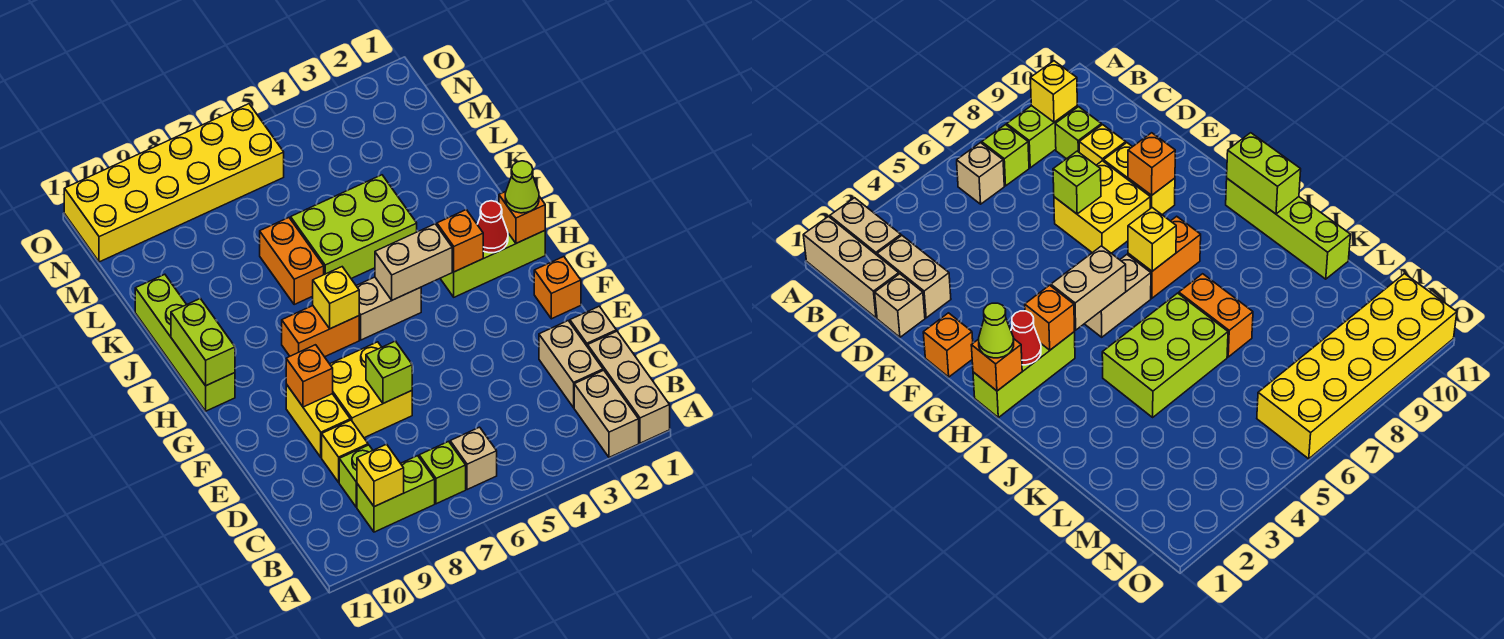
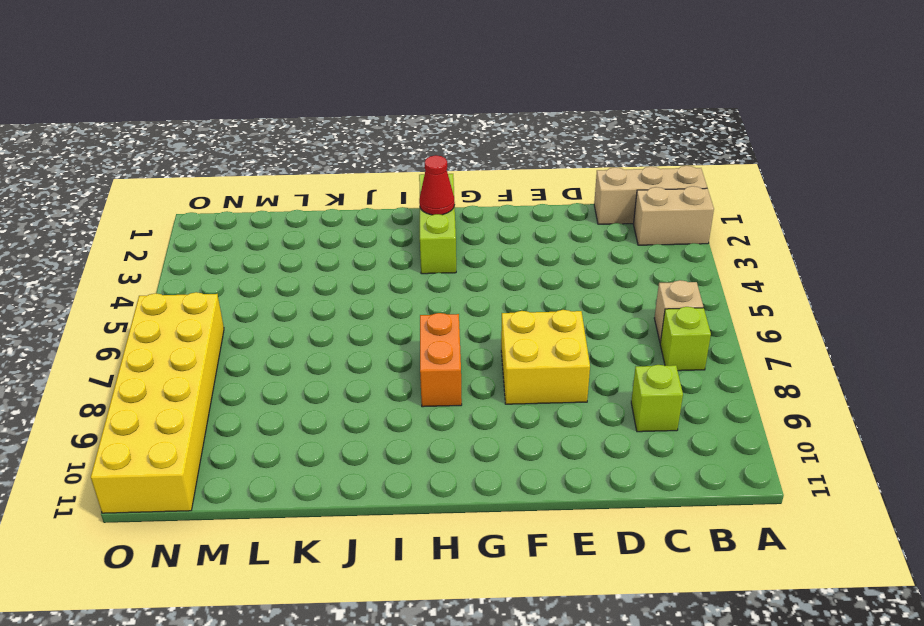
none -> lime brick B8:B9 level 1
none -> tan brick C2:D2 level 1
none -> tan brick D1 level 1

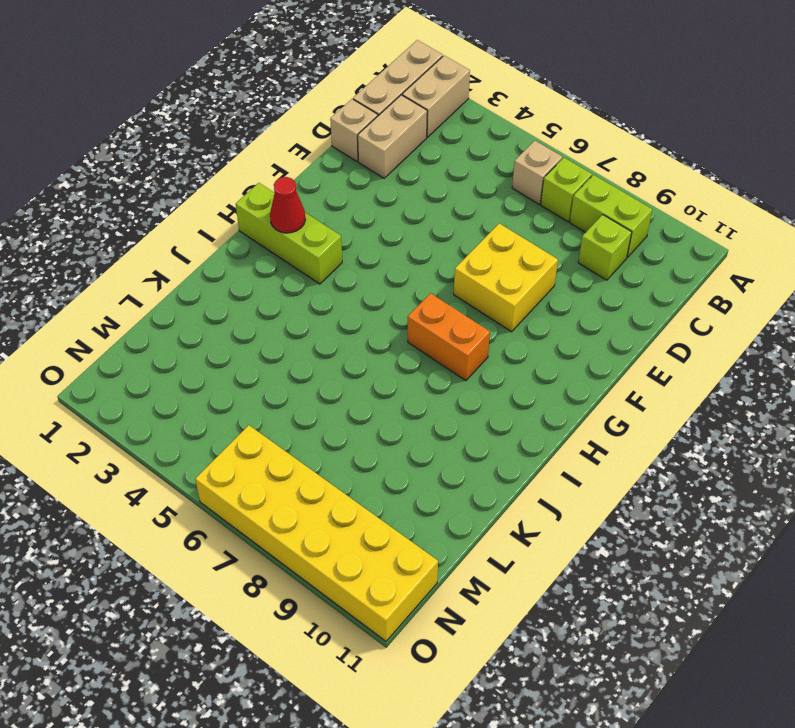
none -> yellow brick D9 level 1
none -> yellow brick E9:F9 level 1
none -> orange brick F1 level 1

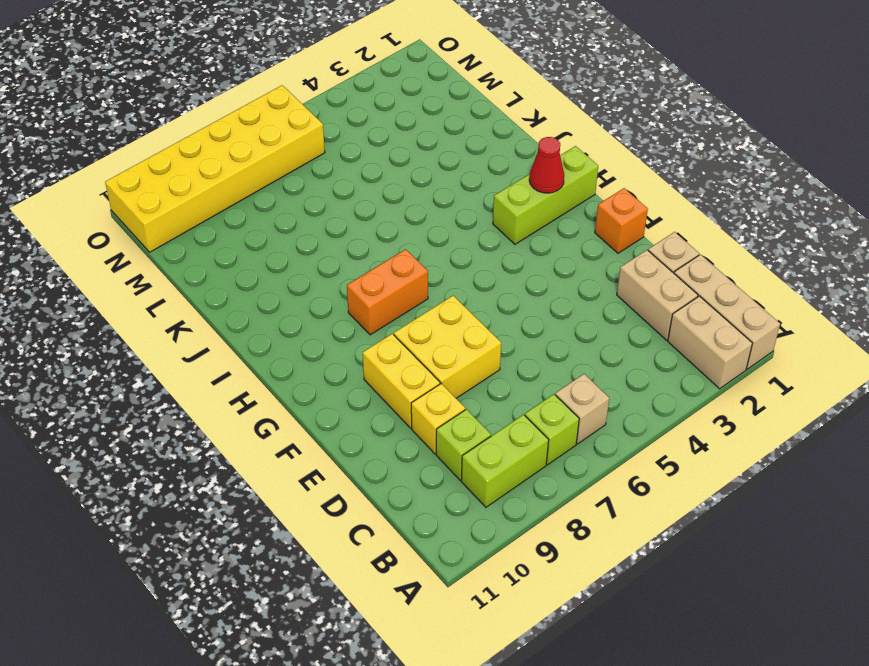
none -> tan brick H5:H6 level 1
none -> lime brick H11:K11 level 1
none -> lime brick J4:K6 level 1

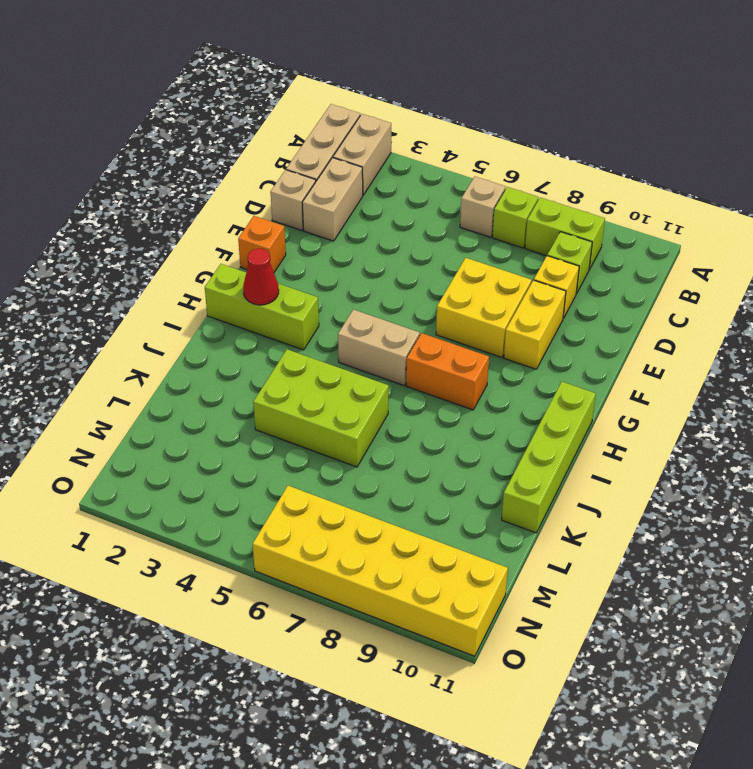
none -> orange brick J7:K7 level 1
none -> yellow brick B9 level 2
none -> lime brick E7 level 2

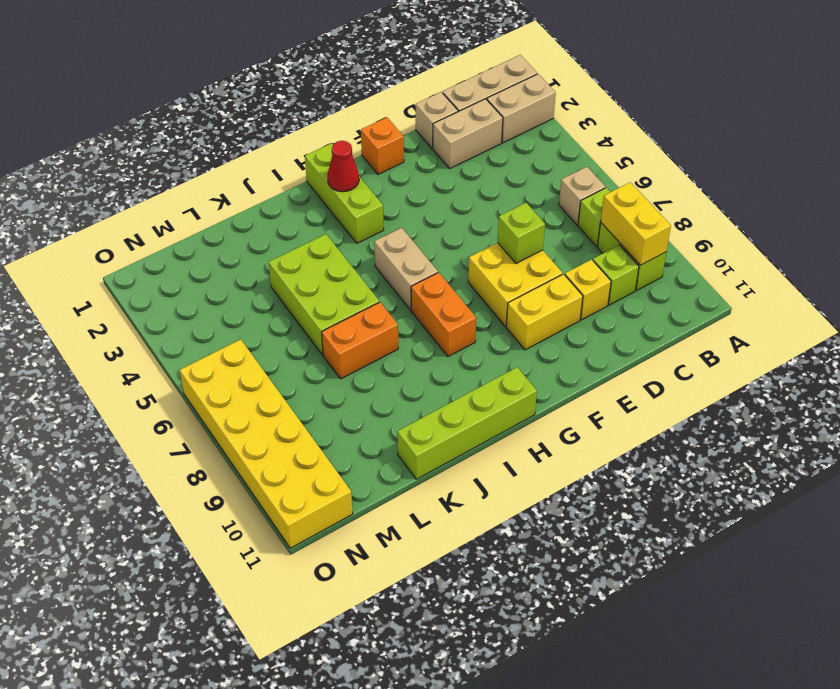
yellow brick B8:B9 level 2 -> yellow brick B9 level 2
none -> orange brick F9 level 2
none -> orange brick H1 level 2
none -> orange brick H3 level 2

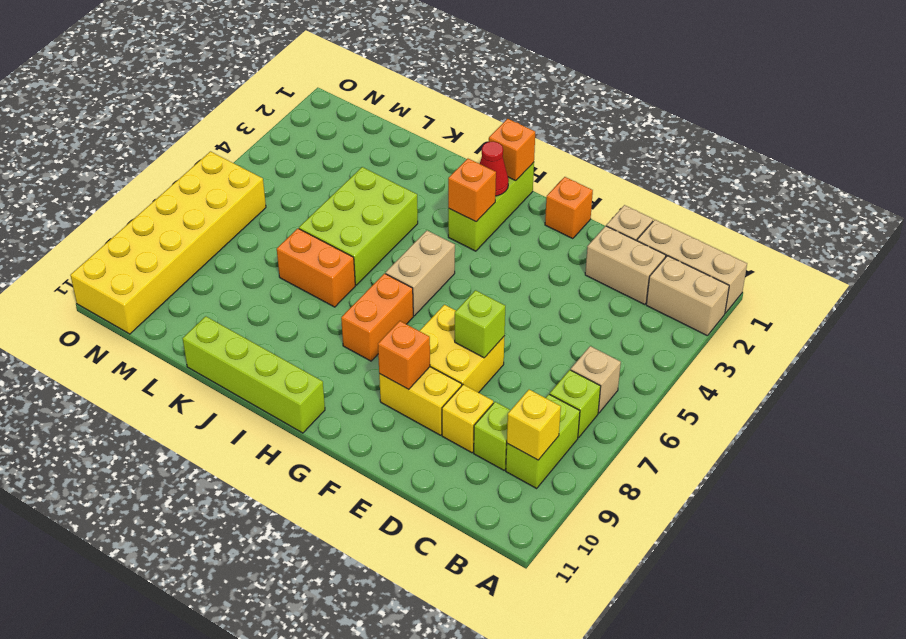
none -> tan brick H4:H5 level 2
none -> yellow brick H7 level 2
none -> lime brick H11:I11 level 2

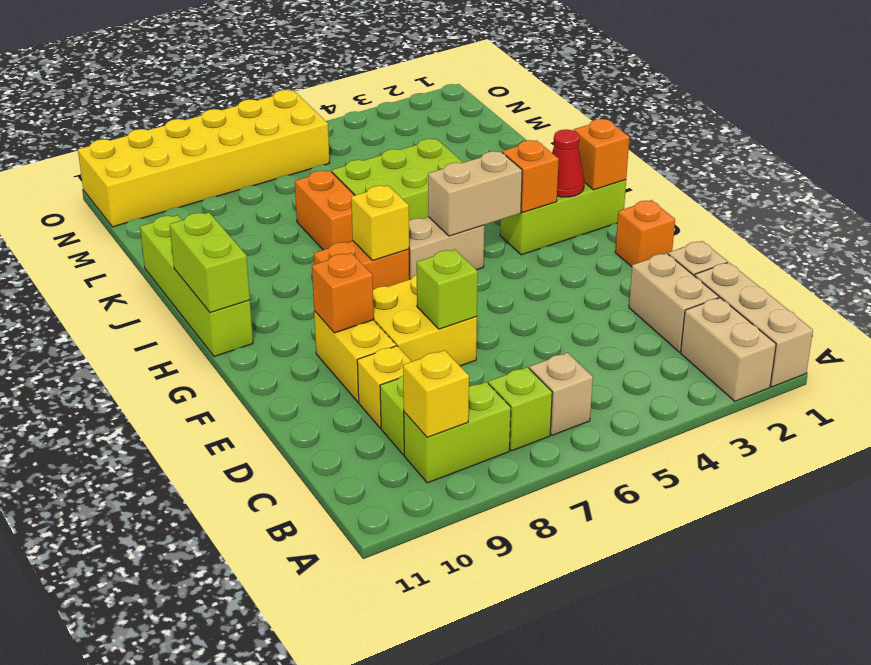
none -> lime cone H1 level 3

